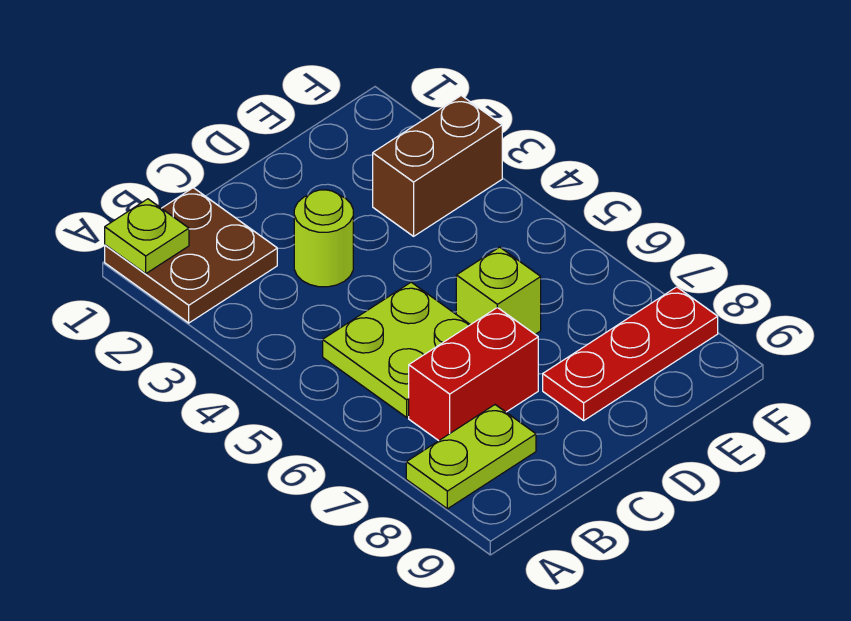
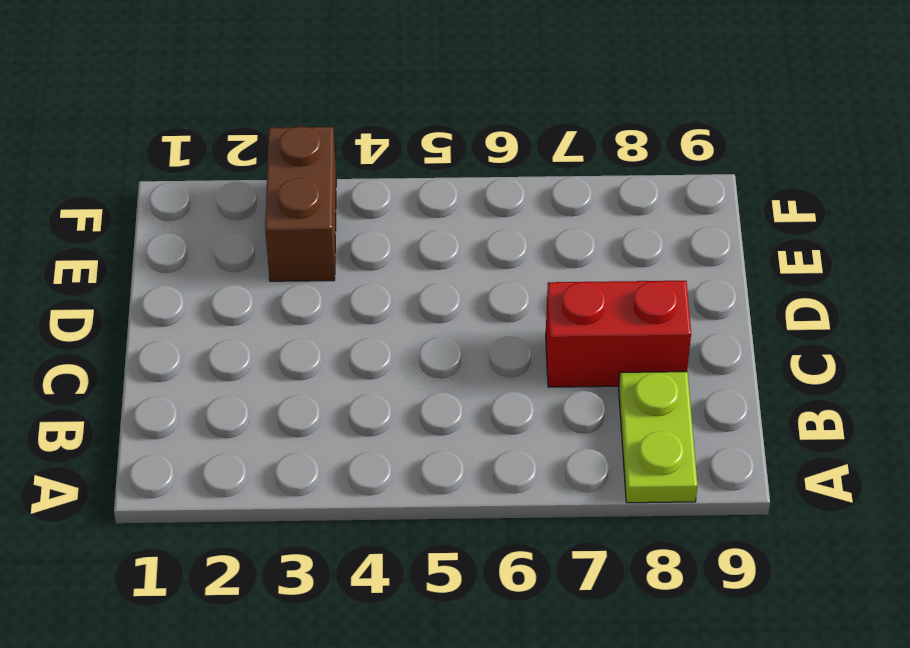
red brick C7:C8 level 1 -> red brick B7:C7 level 1
none -> brown plate A1:B2 level 1
none -> lime plate B5:C6 level 1

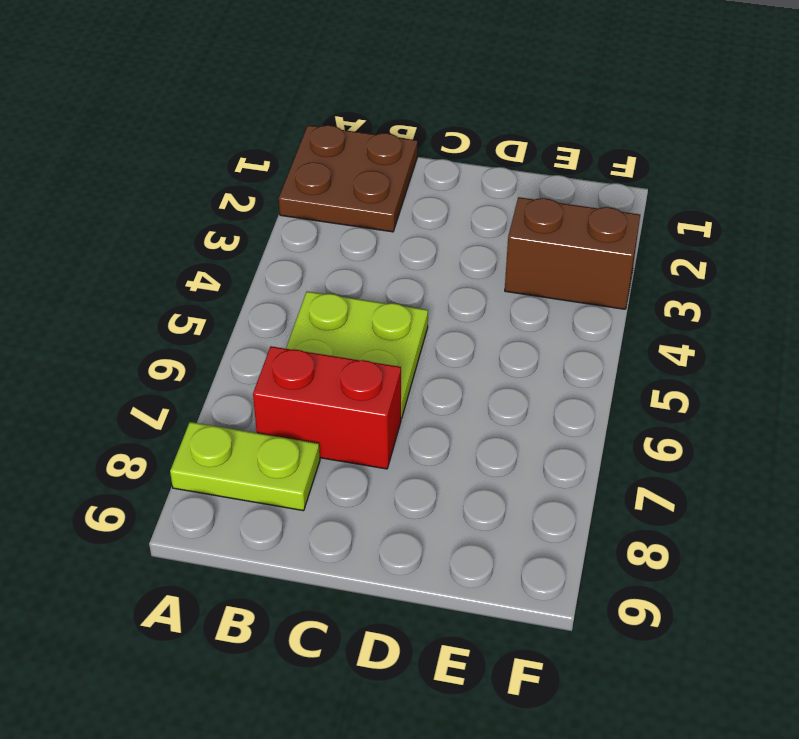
none -> lime round brick C3 level 1
none -> lime brick D6 level 1

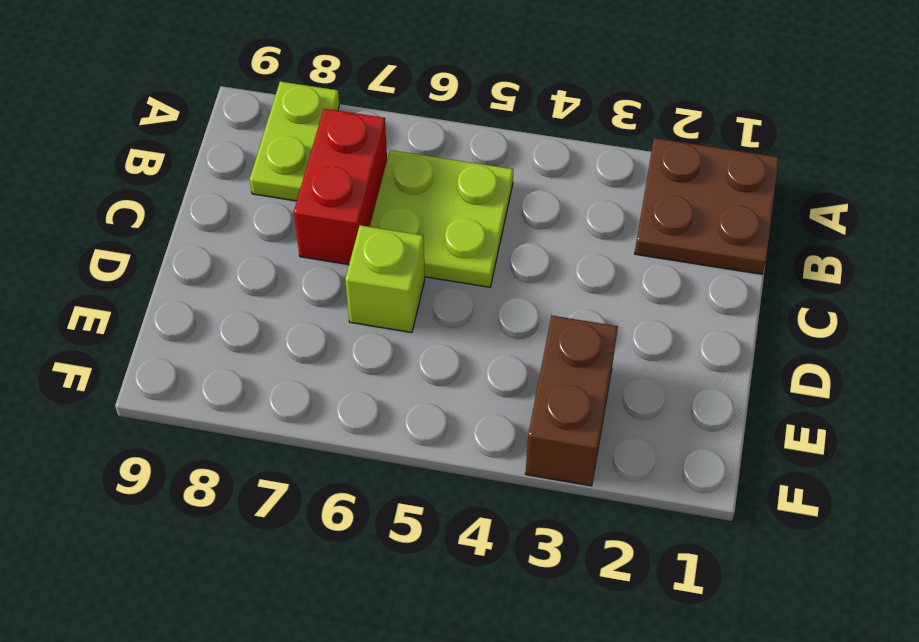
none -> lime round brick C3 level 1
none -> red plate D8:F8 level 1

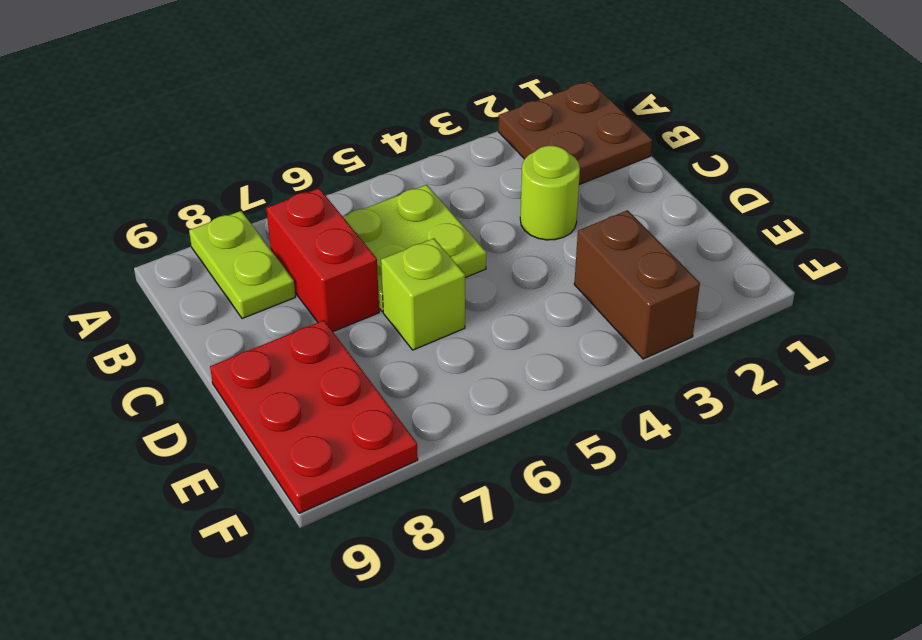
red plate D8:F9 level 1 -> red plate D8:F8 level 1
none -> lime plate A1 level 2

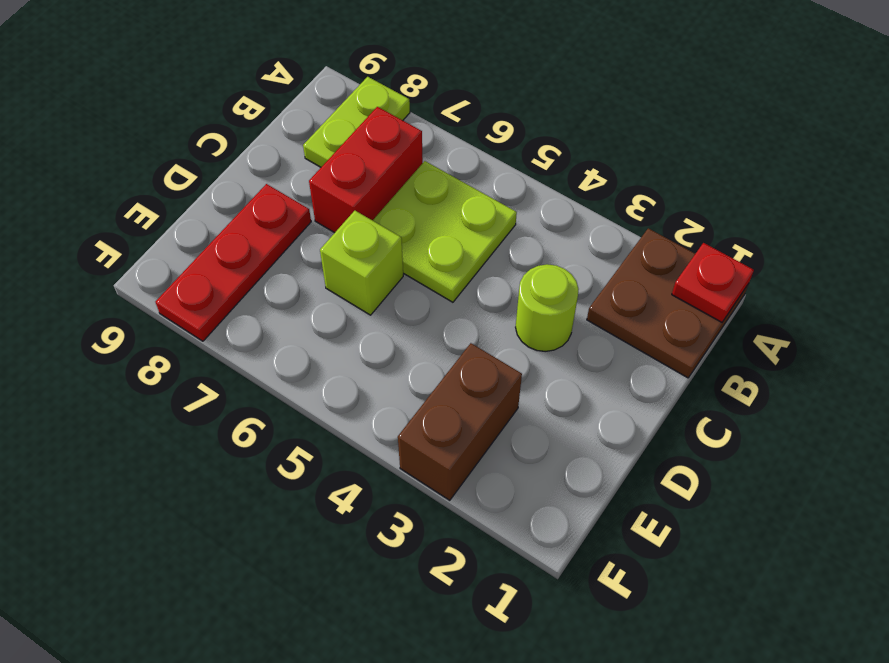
red plate A1 level 2 -> lime plate A1 level 2

